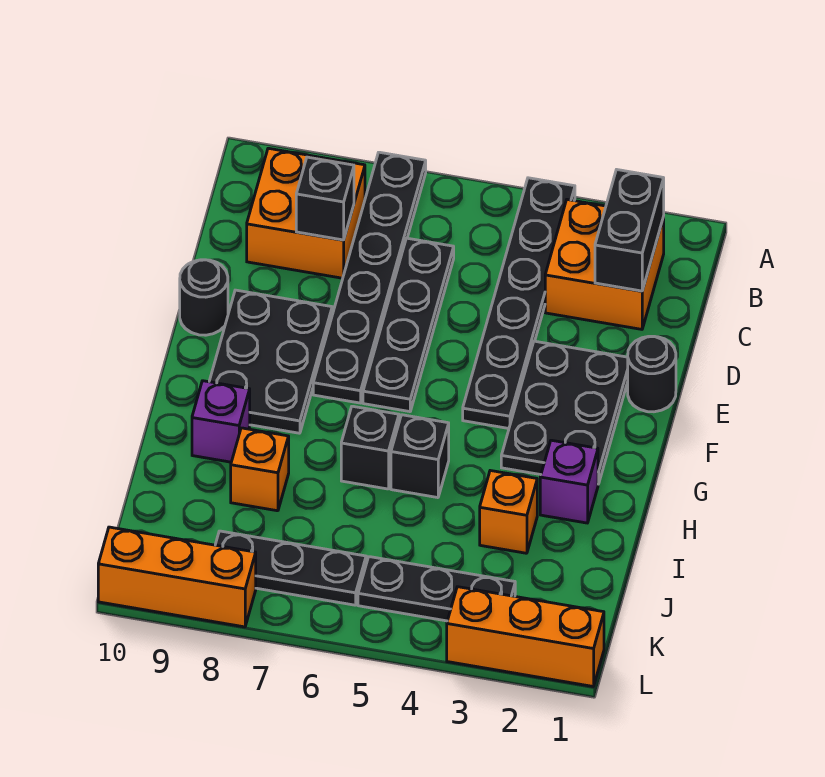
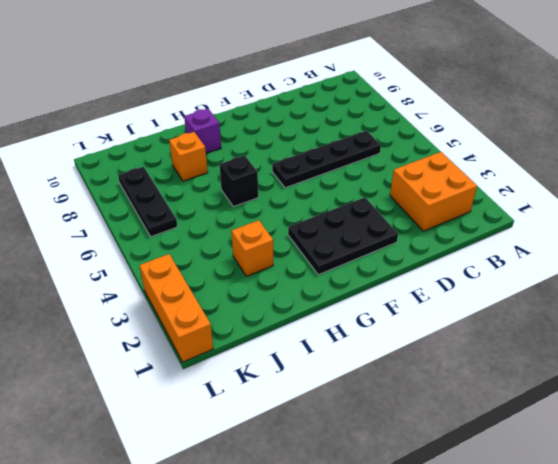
none -> black plate A4:F4 level 1
none -> black plate A7:F7 level 1
none -> orange brick B8:C9 level 1

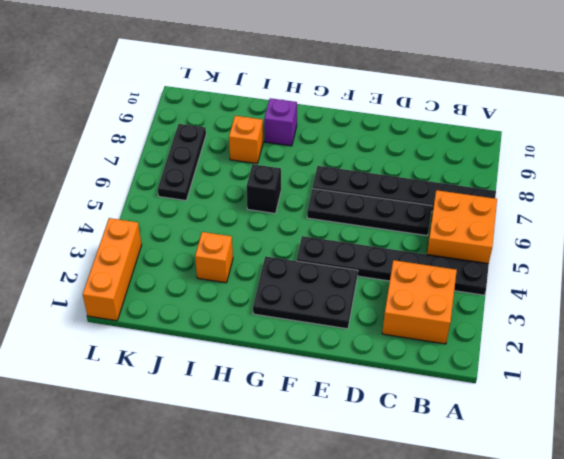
orange brick A5:B6 level 1 -> orange brick B8:C9 level 1
none -> black round brick E1 level 1
none -> black plate E8:G9 level 1
none -> black round brick E10 level 1

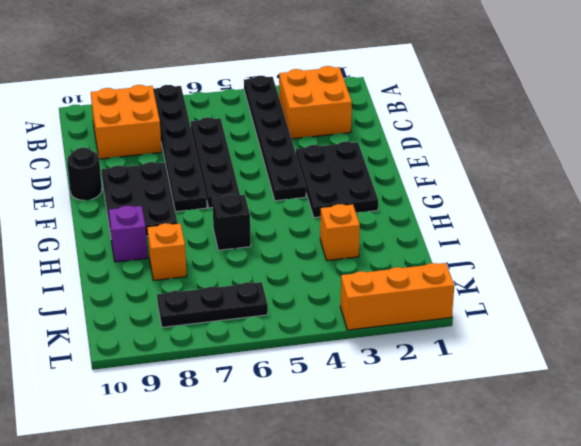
none -> black round brick E1 level 1
none -> purple brick H2 level 1
none -> black brick H5 level 1

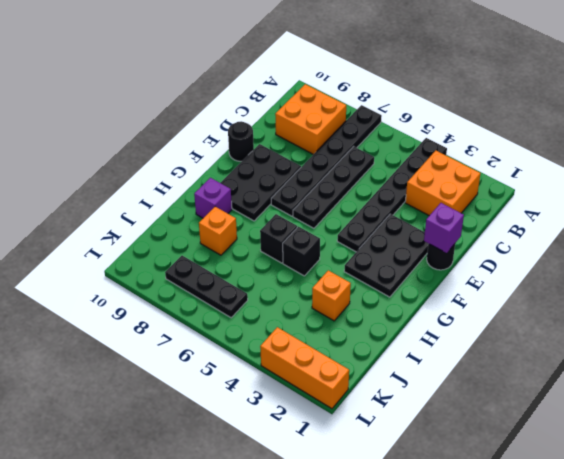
purple brick E1 level 2 -> purple brick H2 level 1
none -> black plate K3:K5 level 1
none -> orange brick L8:L10 level 1
none -> black brick B2:C2 level 2

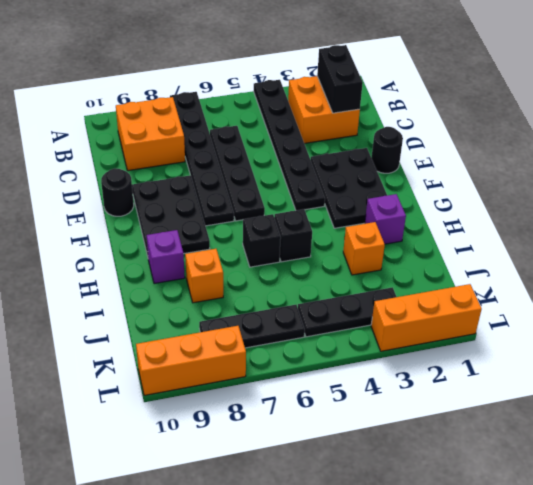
none -> black brick C8 level 2

